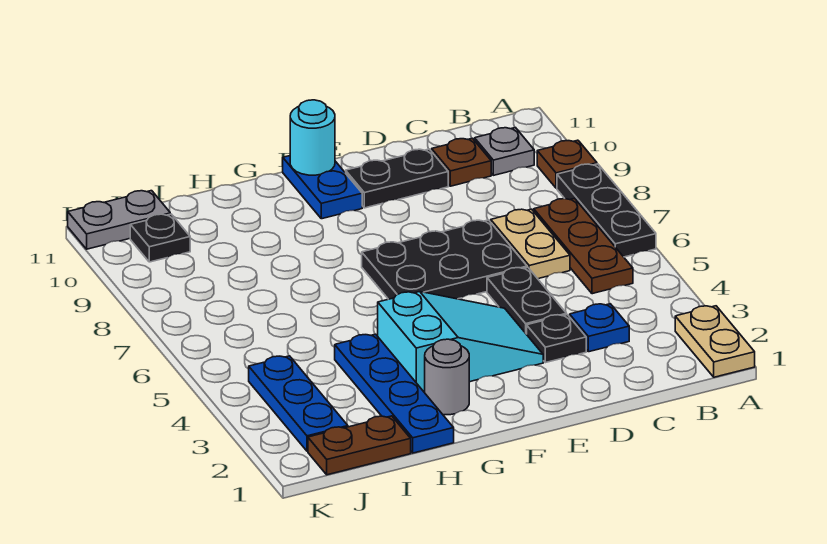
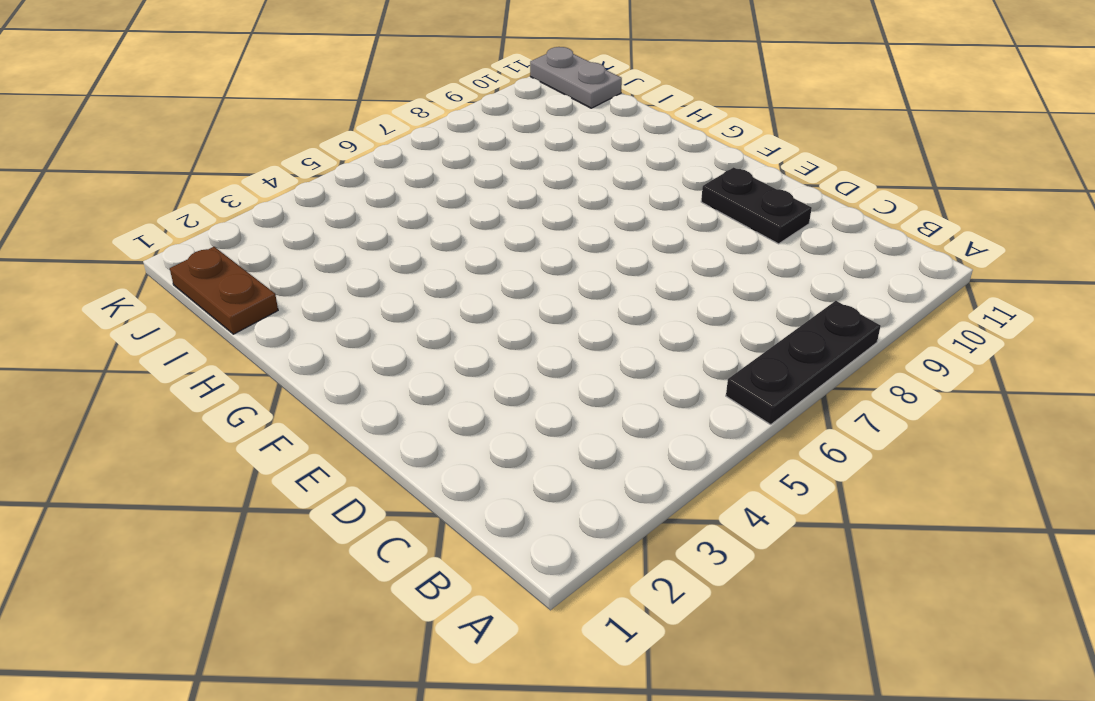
none -> tan plate A1:A2 level 1
none -> brown plate A9 level 1
none -> brown plate B5:B7 level 1

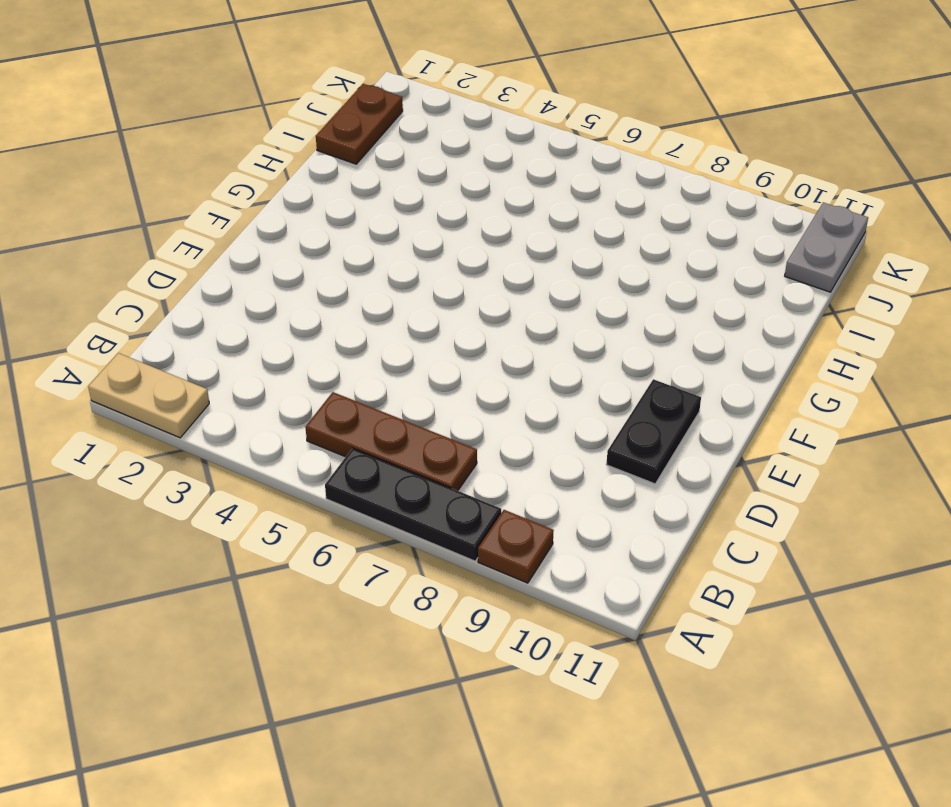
none -> grey plate B10 level 1
none -> blue plate C3 level 1
none -> tan plate C6:C7 level 1

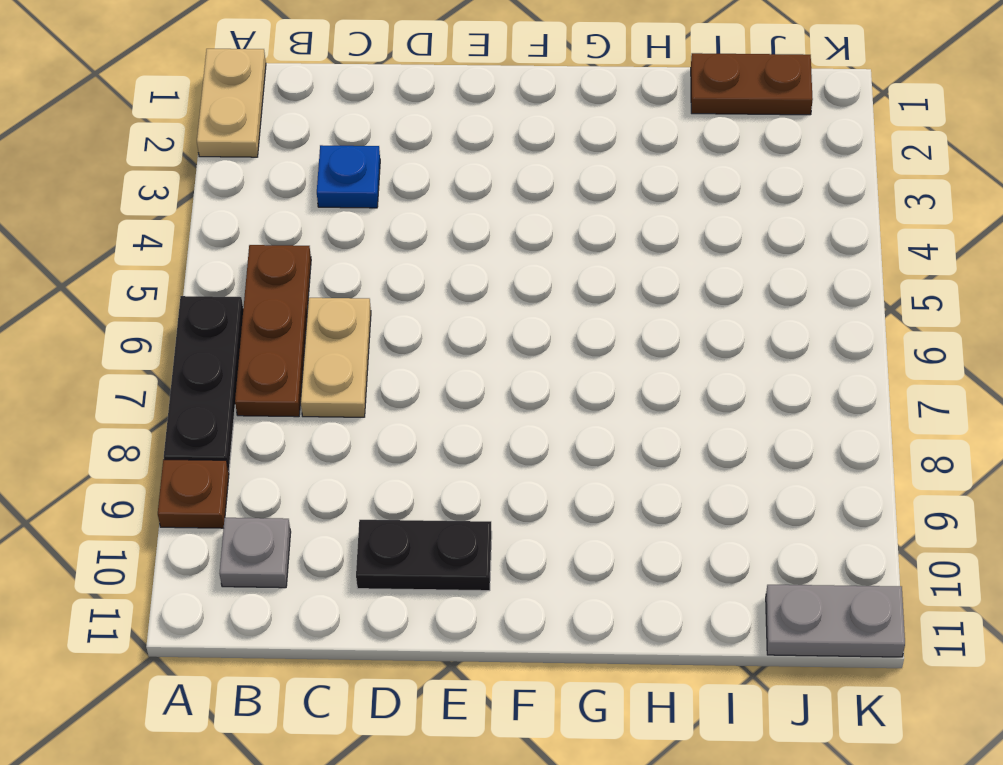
none -> brown plate C10 level 1
none -> black plate D3 level 1
none -> black plate D4:D5 level 1

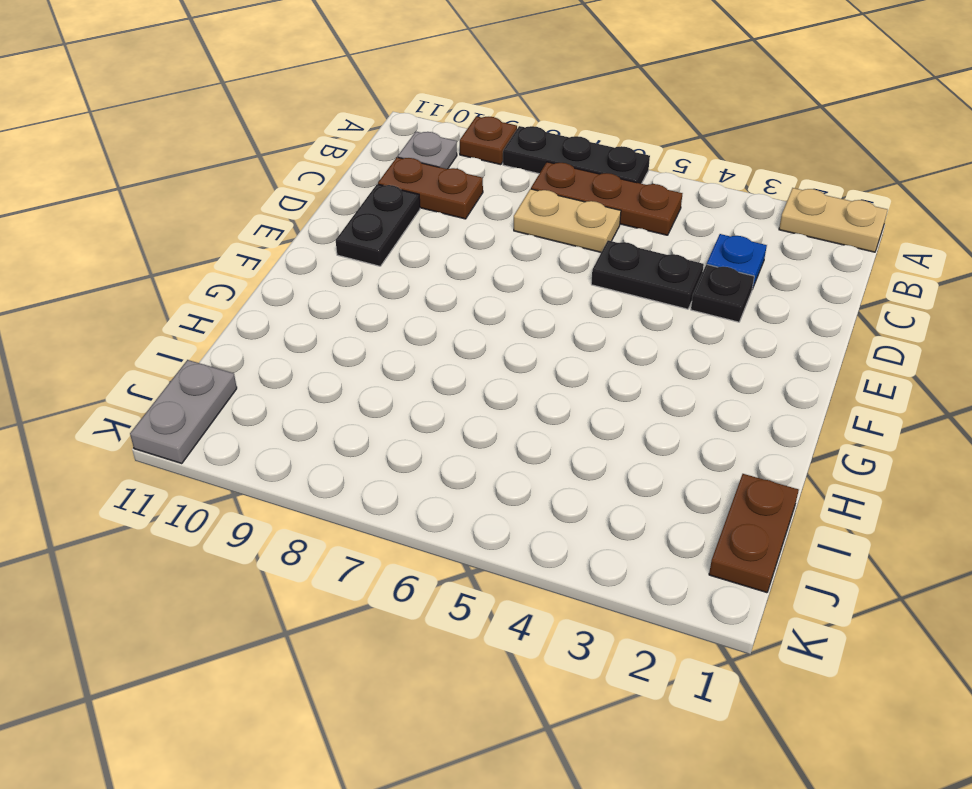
brown plate C9:C10 level 1 -> brown plate C10 level 1
none -> black plate D6:F7 level 1
none -> cyan slope E3:G4 level 1 top G
none -> blue plate F10:F11 level 1

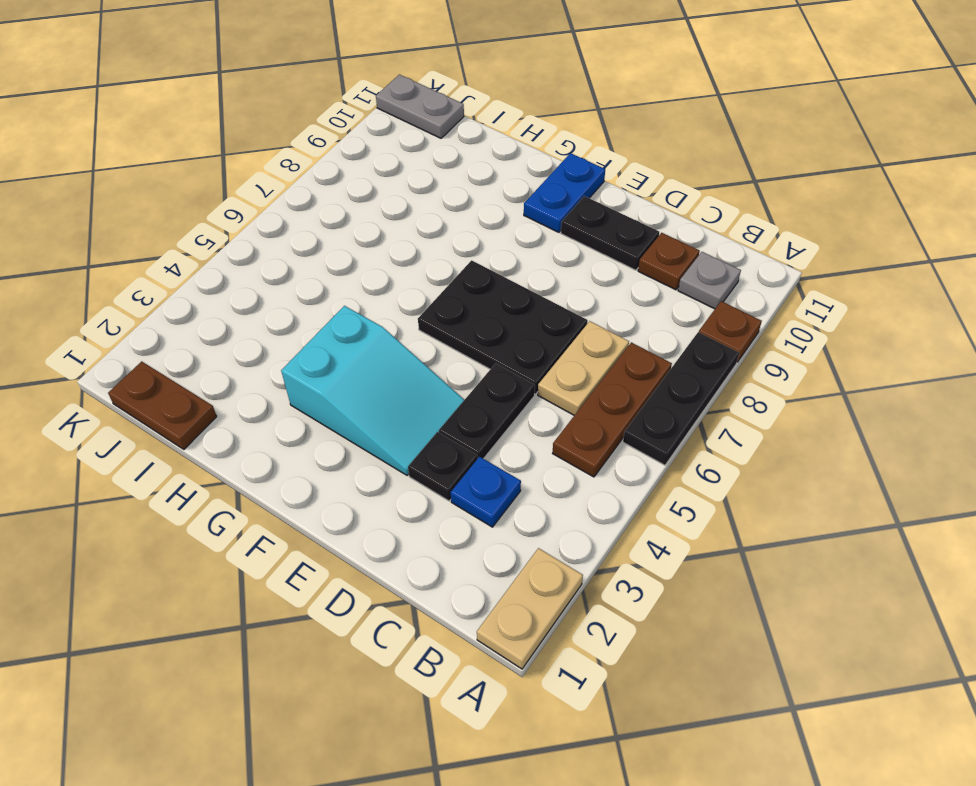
none -> grey round brick G2 level 1
none -> blue plate H1:H4 level 1
none -> blue plate J2:J4 level 1

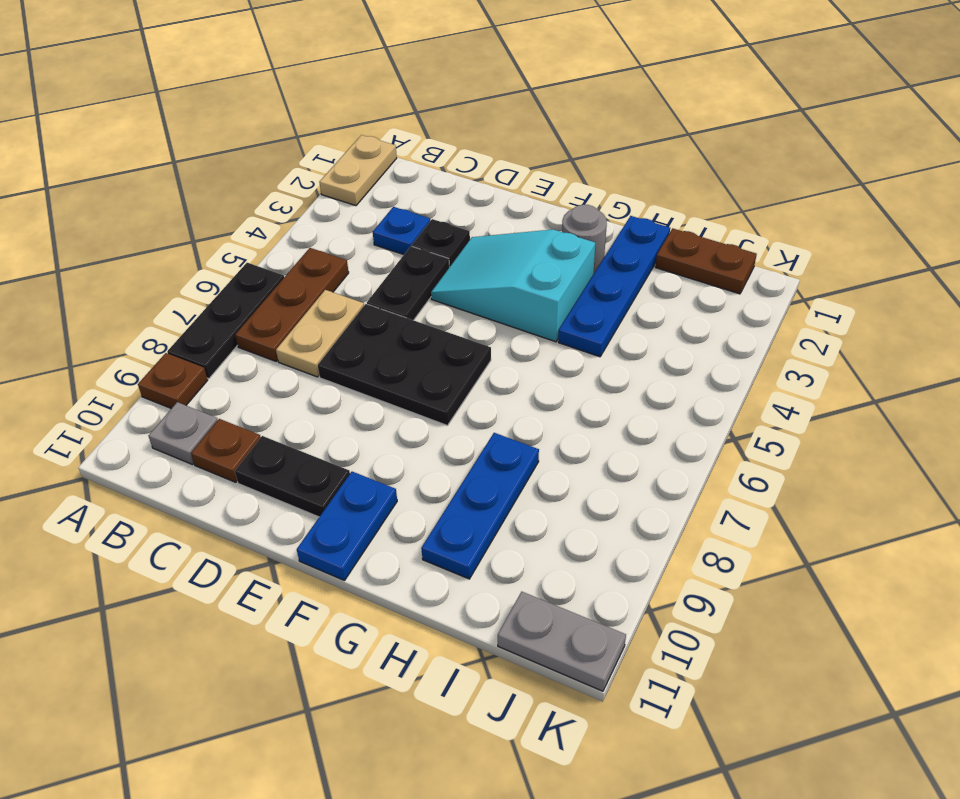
blue plate H8:H10 level 1 -> blue plate J2:J4 level 1
none -> black plate J10 level 1
none -> cyan round brick F11 level 2

